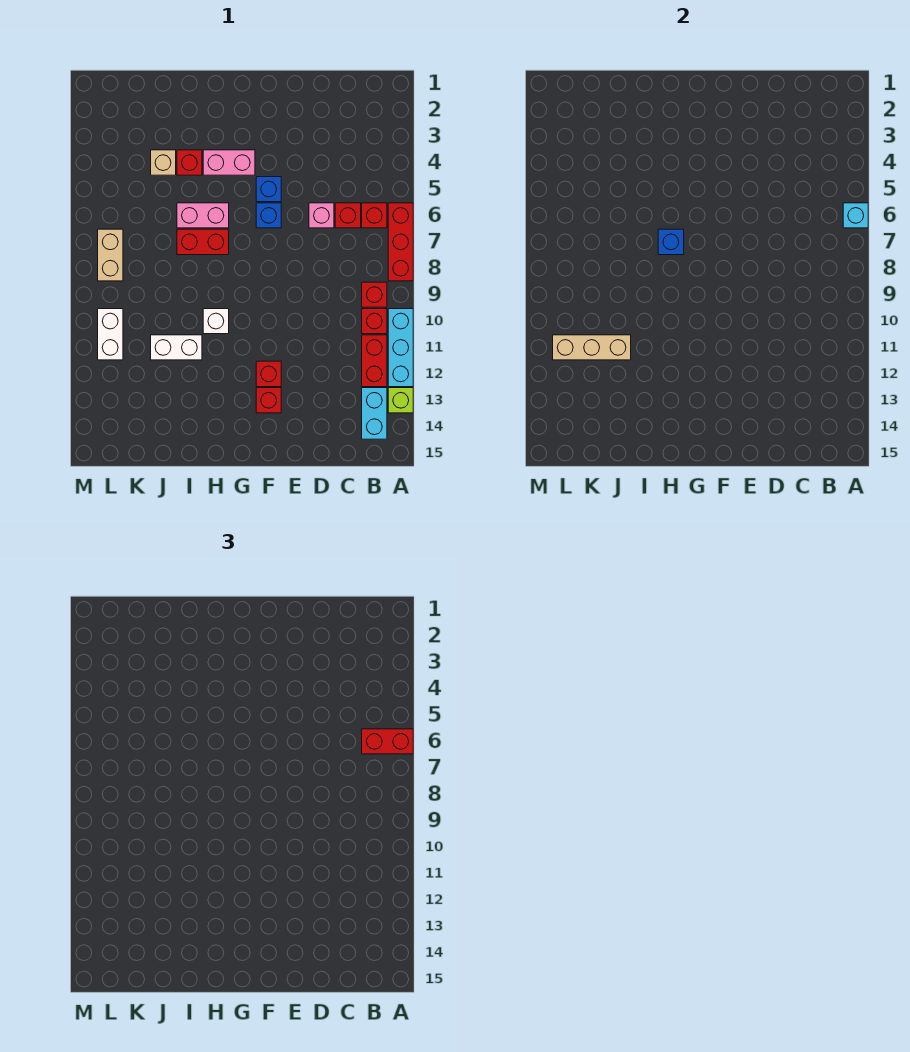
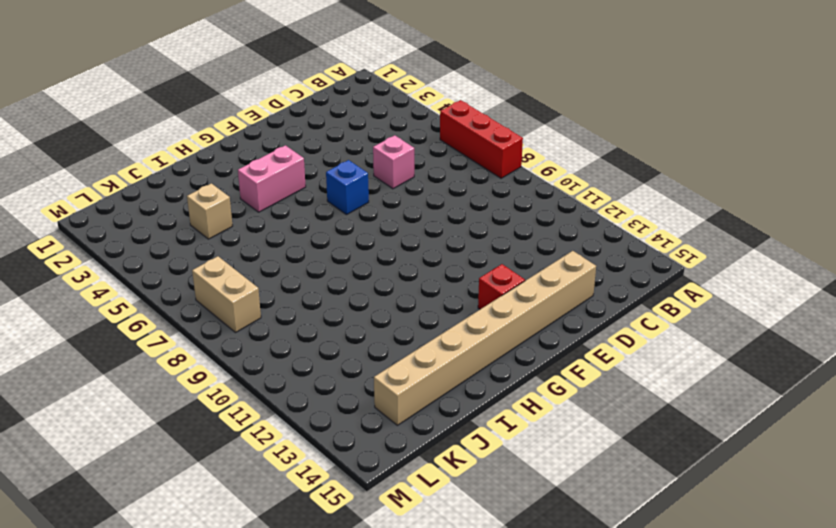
tan brick D14:K14 level 1 -> none
none -> cyan brick A10:A12 level 1
none -> lime brick A13 level 1
none -> red brick B6 level 1

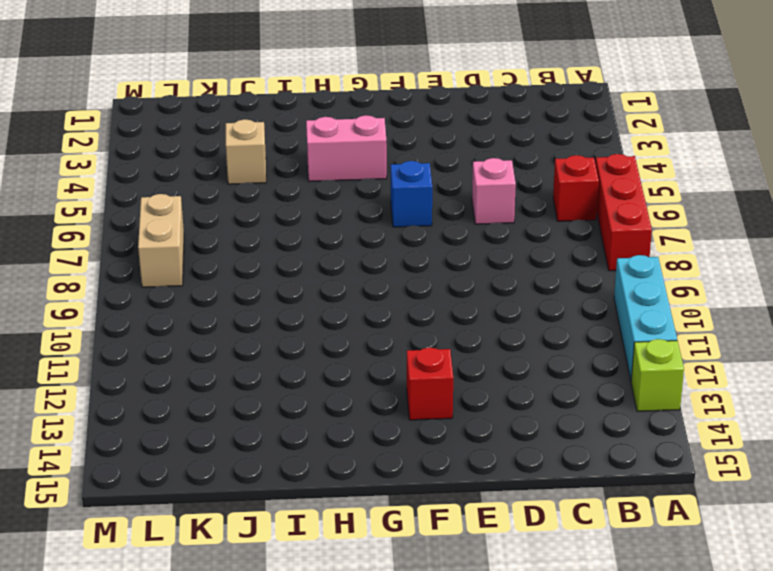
none -> red brick B9 level 1
none -> red brick B10 level 1
none -> red brick B11:B12 level 1

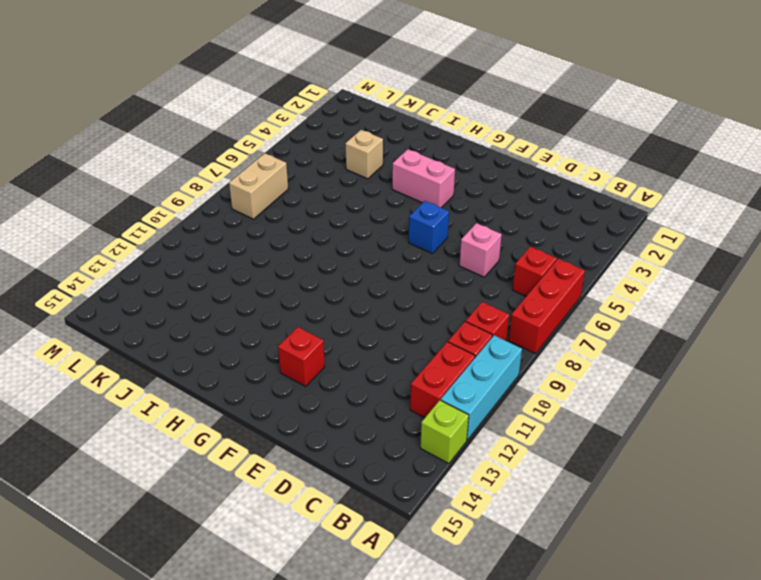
none -> cyan brick B13:B14 level 1
none -> red brick C6 level 1
none -> blue brick F5 level 1

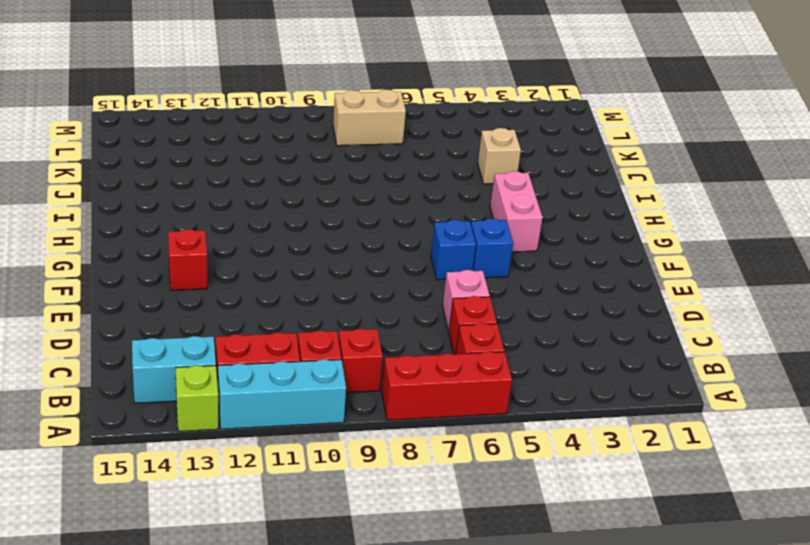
none -> red brick F12 level 1
none -> pink brick H6:I6 level 1
none -> red brick H7:I7 level 1

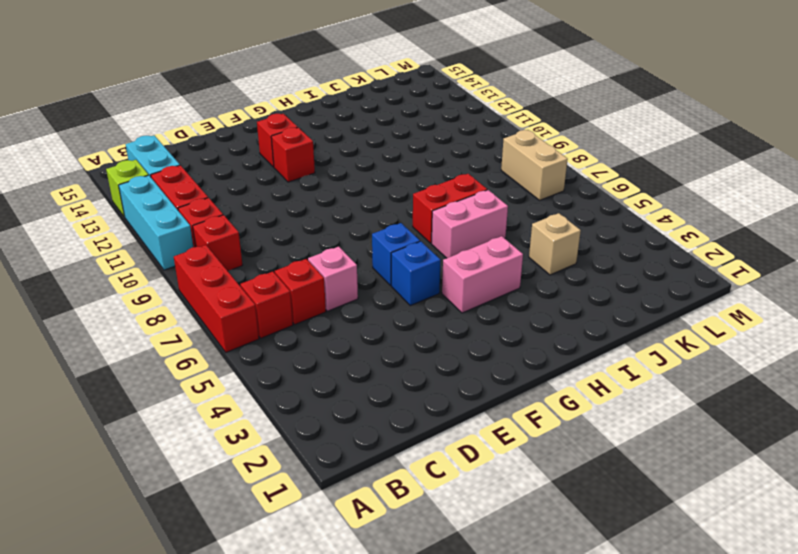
none -> white brick H10 level 1
none -> red brick I4 level 1
none -> white brick I11:J11 level 1

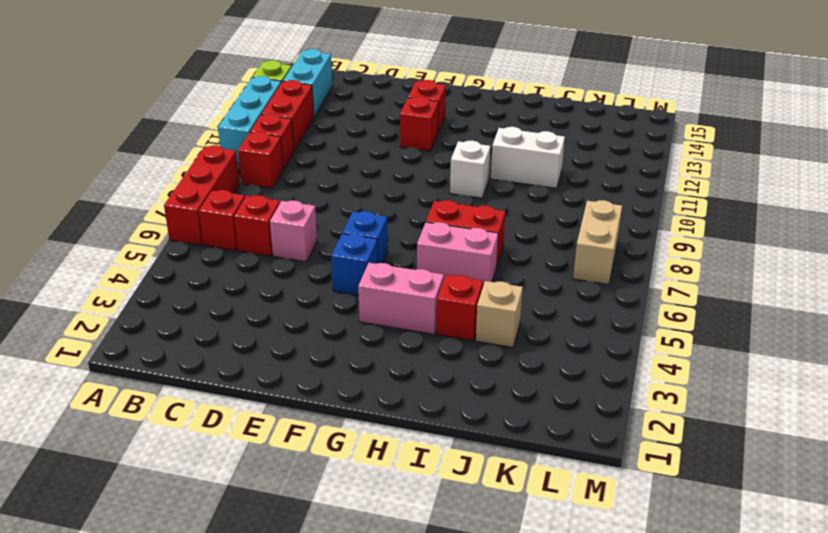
none -> white brick L10:L11 level 1
none -> cyan brick A6 level 2
none -> blue brick H7 level 2

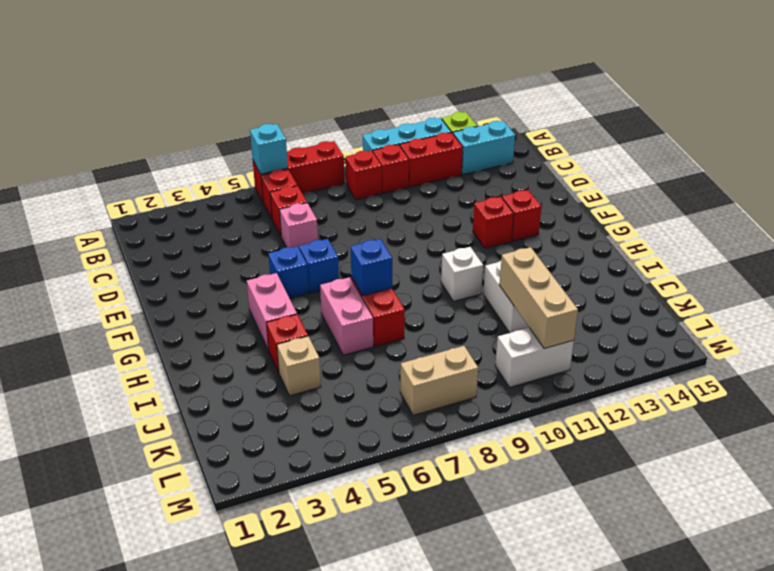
none -> red brick A6:B6 level 3

